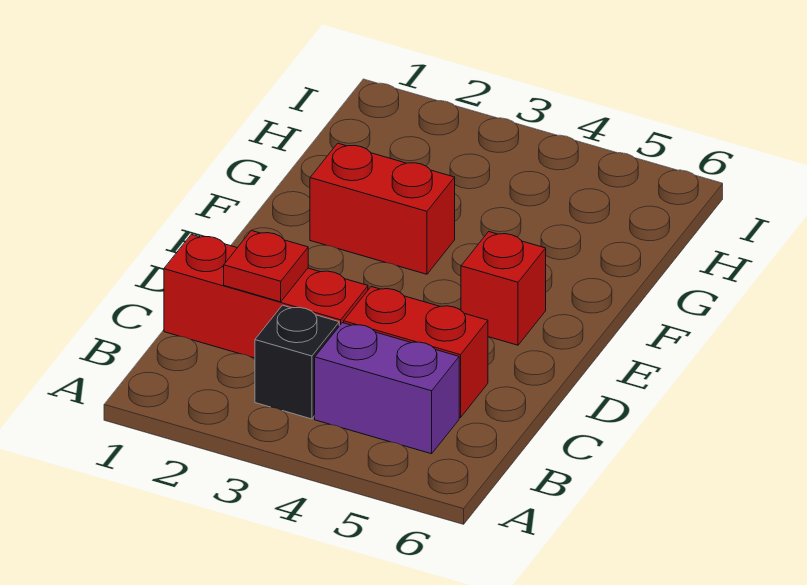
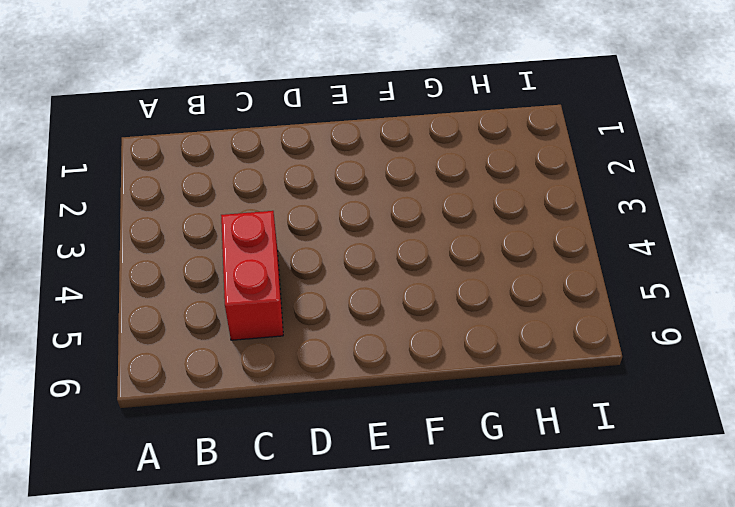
none -> black brick B3 level 1
none -> purple brick B4:B5 level 1

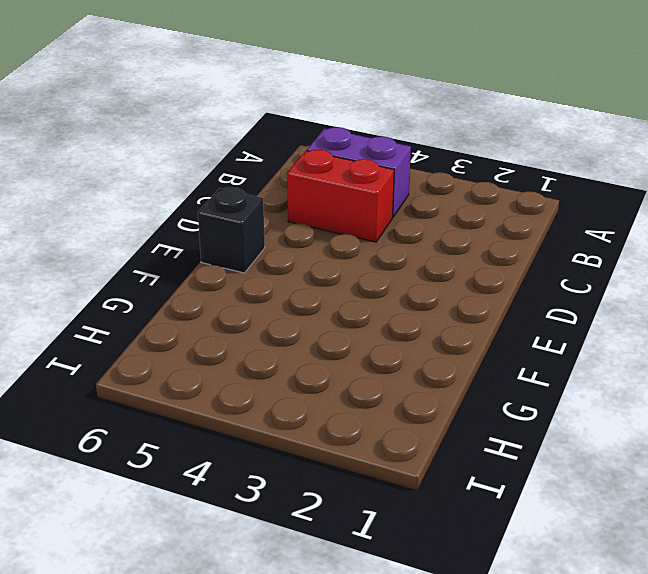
black brick E6 level 1 -> black brick B3 level 1
none -> red brick C1:C3 level 1
none -> red brick E5 level 1

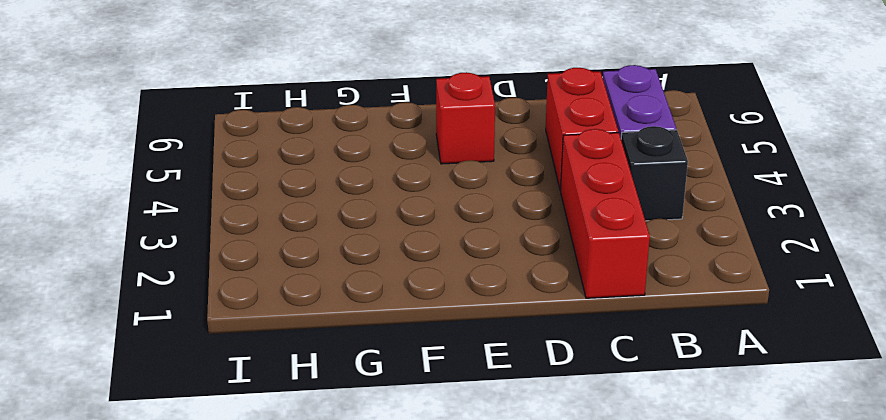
none -> red brick F2:F3 level 1
none -> red plate C2 level 2

